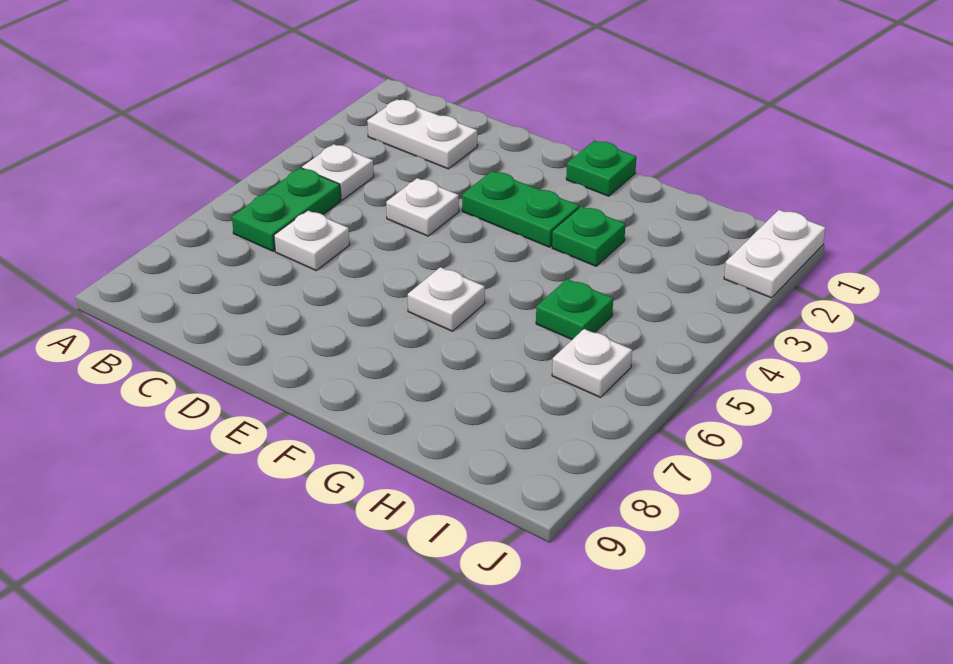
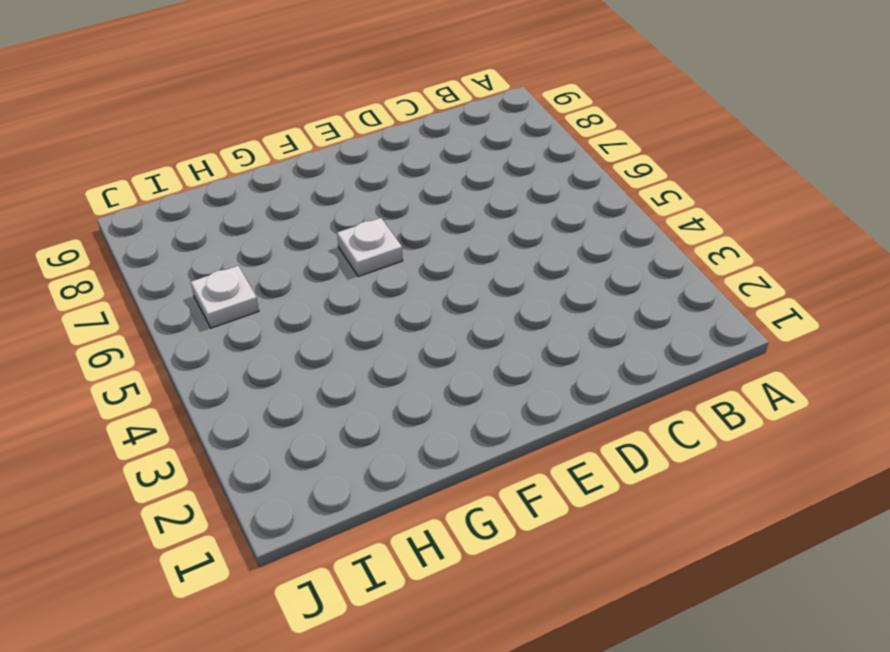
none -> white plate B2:C2 level 1
none -> white plate B4 level 1
none -> green plate B5:B6 level 1

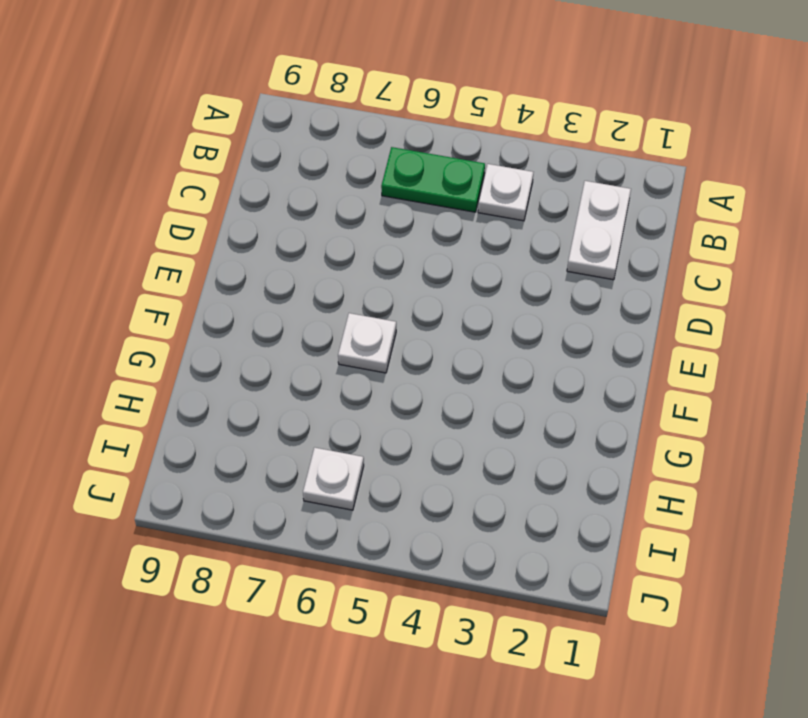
none -> white plate C6 level 1
none -> white plate D4 level 1
none -> green plate E3:F3 level 1

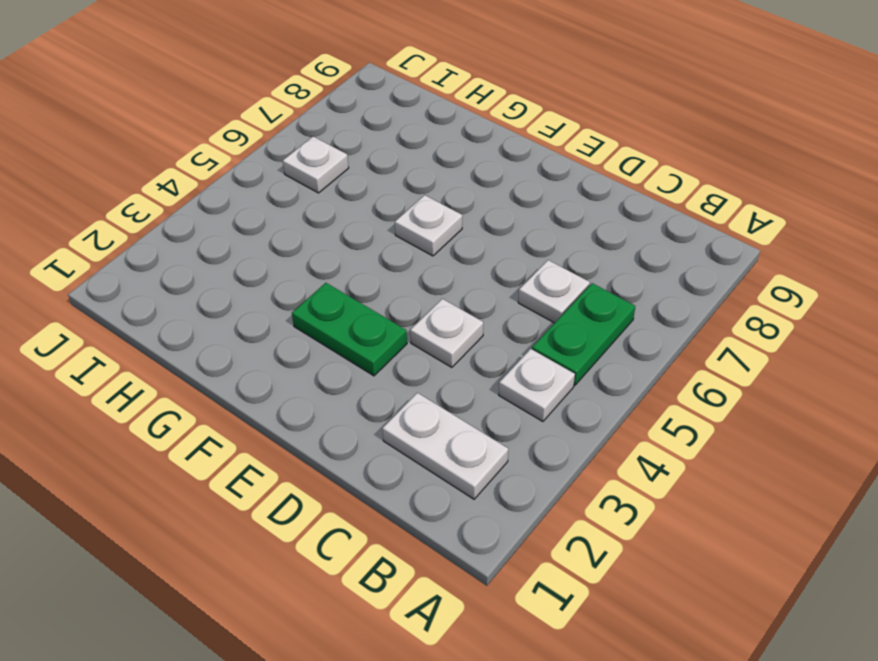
none -> green plate F1 level 1
none -> green plate G3 level 1
none -> green plate H5 level 1

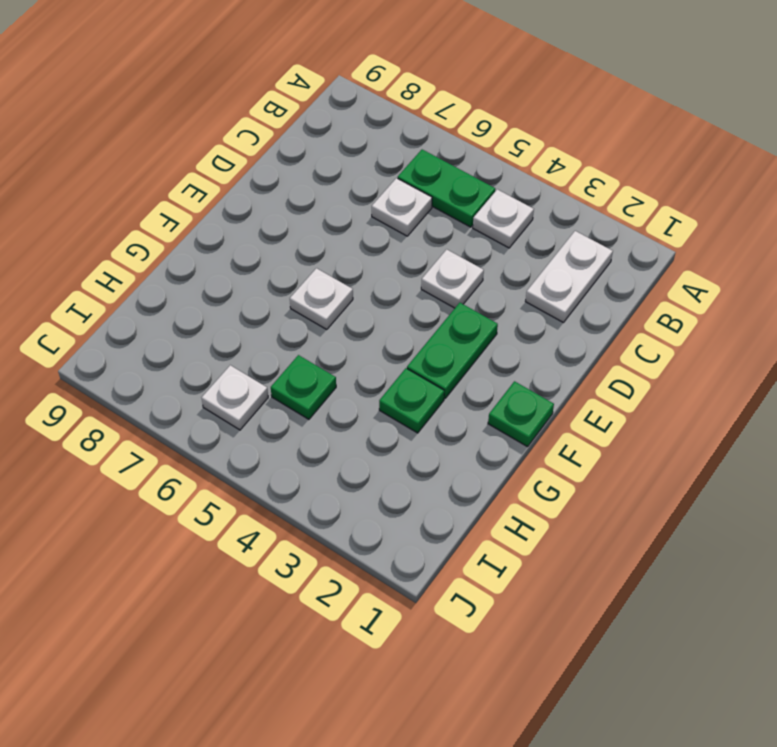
none -> white plate J1:J2 level 1

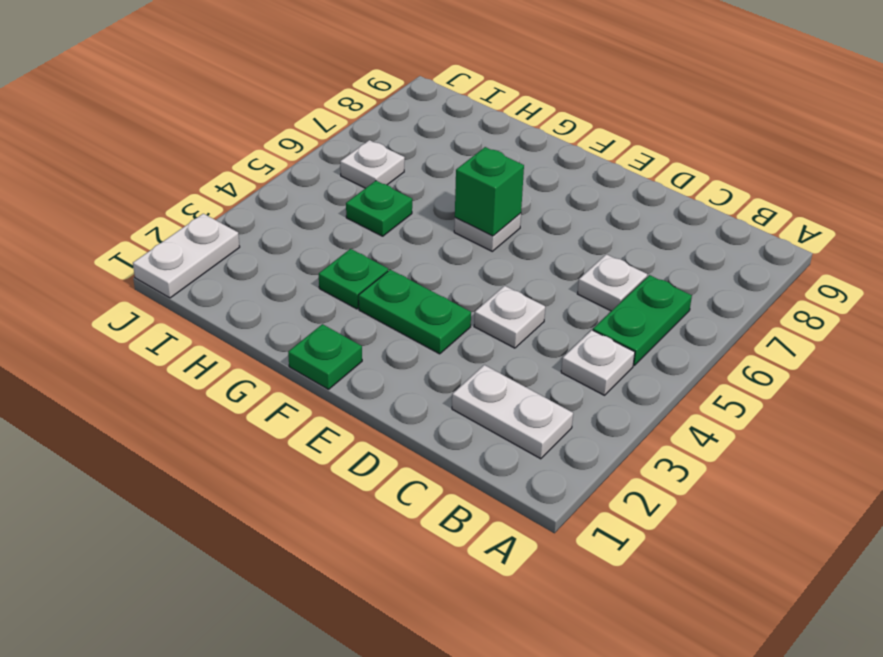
green brick F6 level 2 -> none

